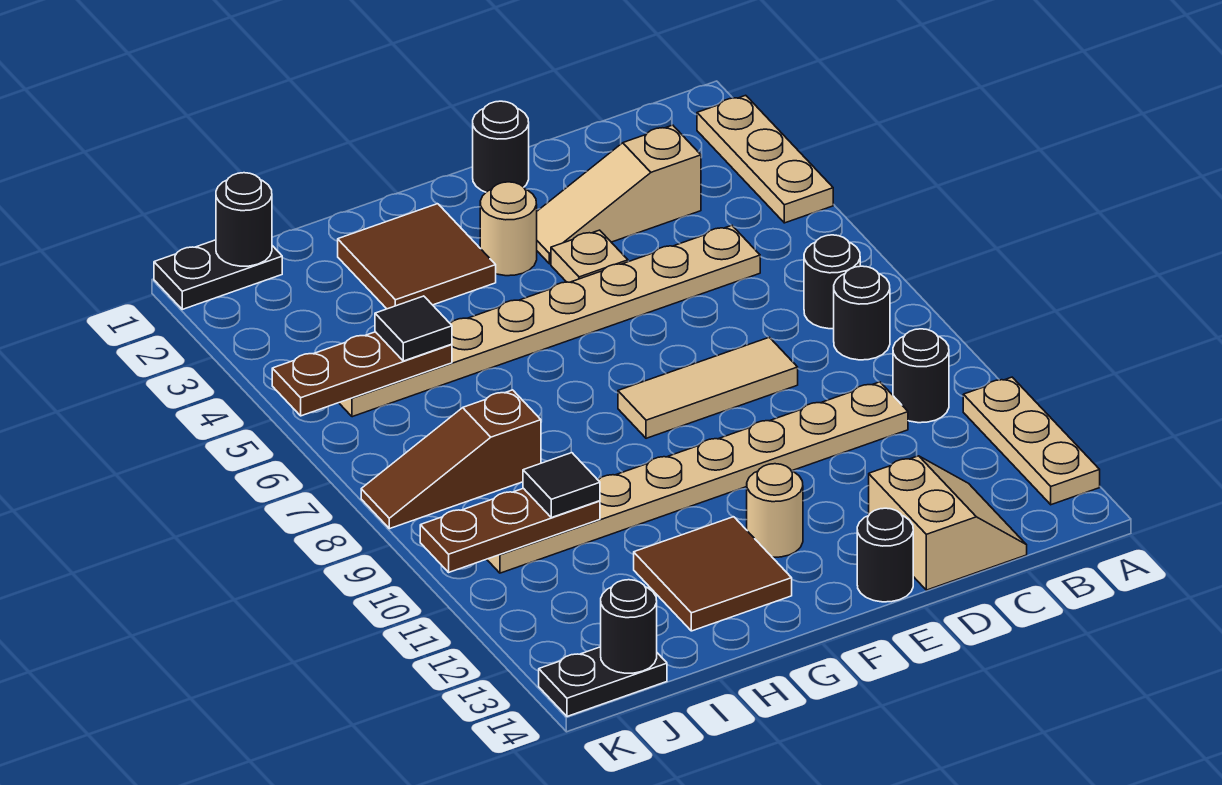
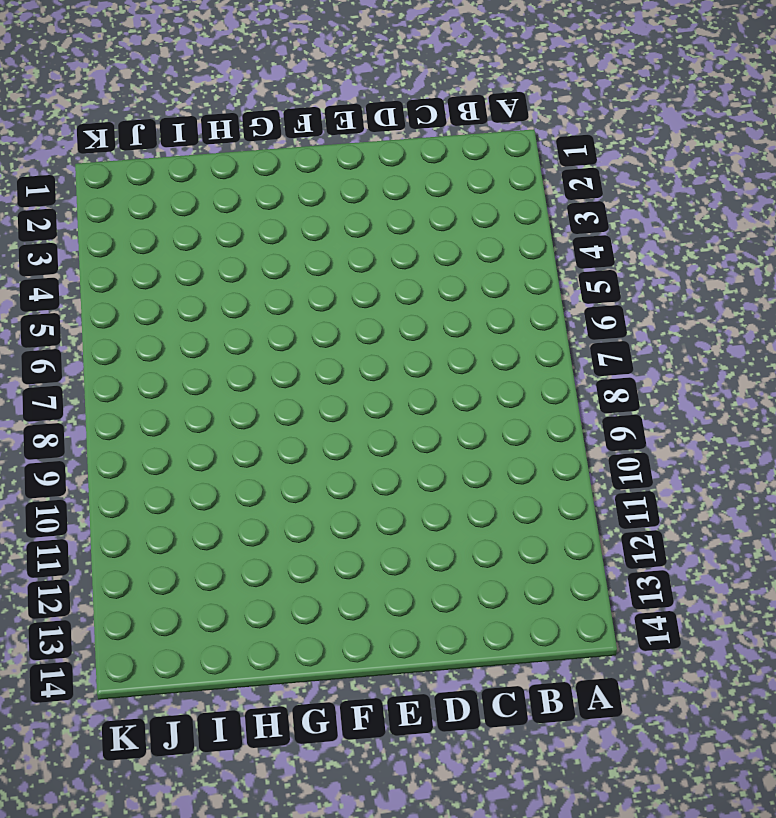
none -> tan plate A2:A4 level 1
none -> tan plate A11:A13 level 1
none -> black round brick B7 level 1

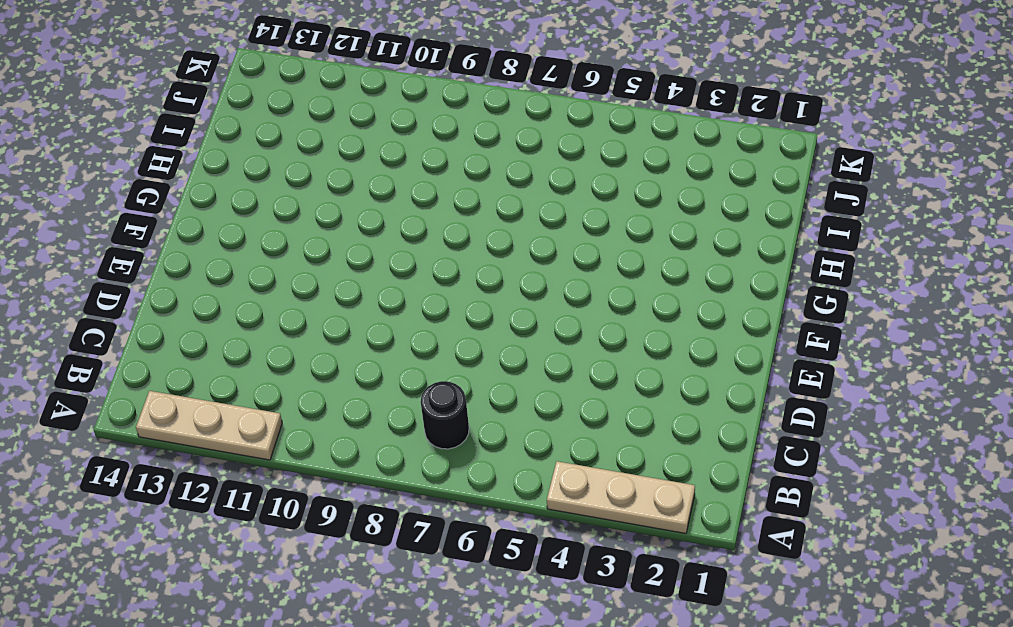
none -> black round brick B8 level 1
none -> black round brick B10 level 1
none -> tan slope C3:E3 level 1 top C

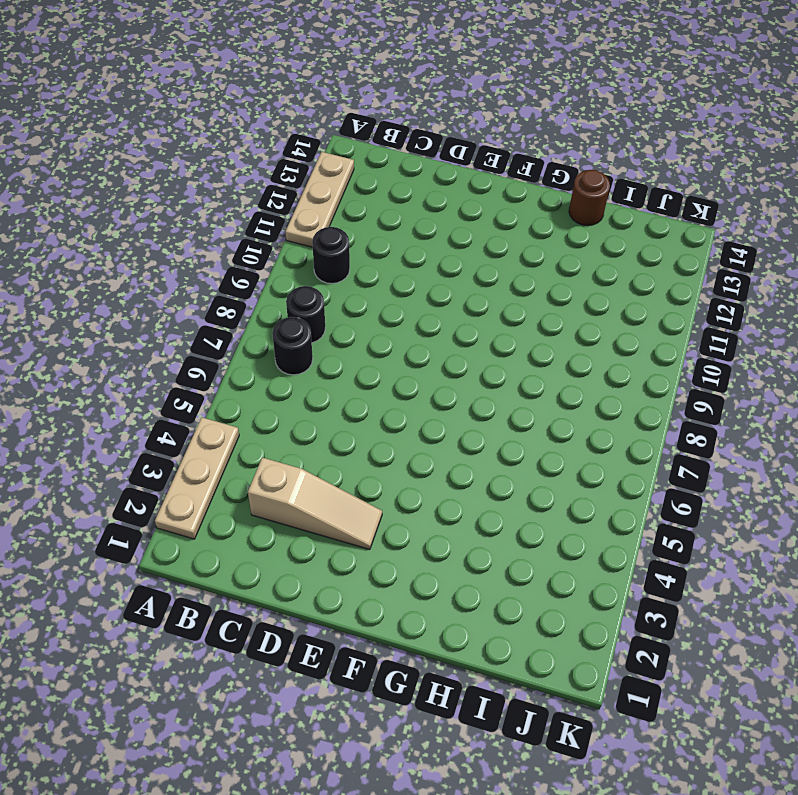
brown round brick H14 level 1 -> none
none -> tan plate C5:J5 level 1
none -> tan plate C10:J10 level 1
none -> tan slope C13:D14 level 1 top D

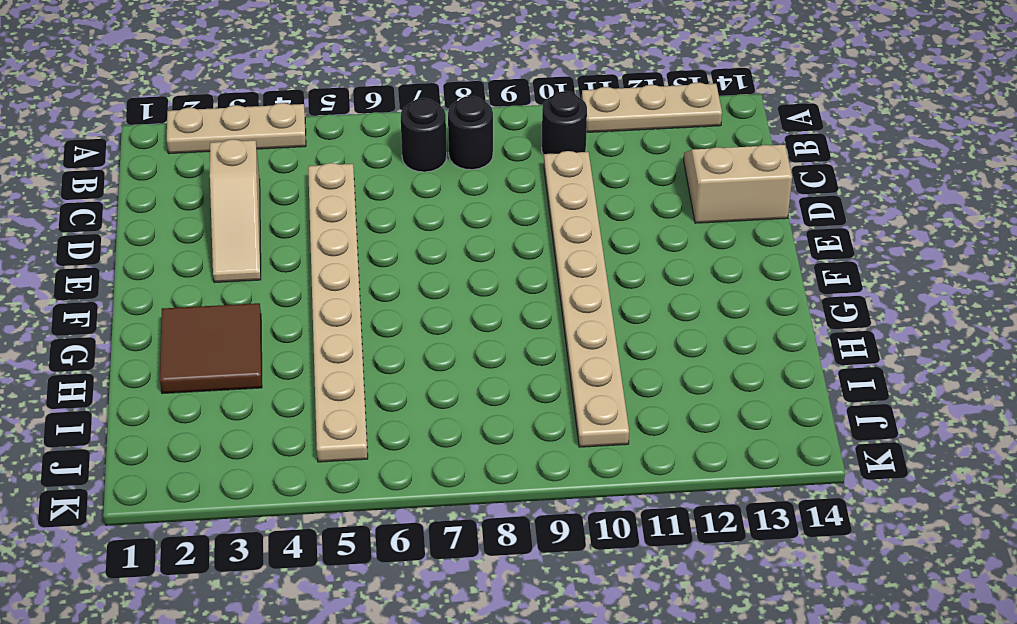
none -> tan tile D8:F8 level 1
none -> black round brick E1 level 1
none -> tan plate E4 level 1

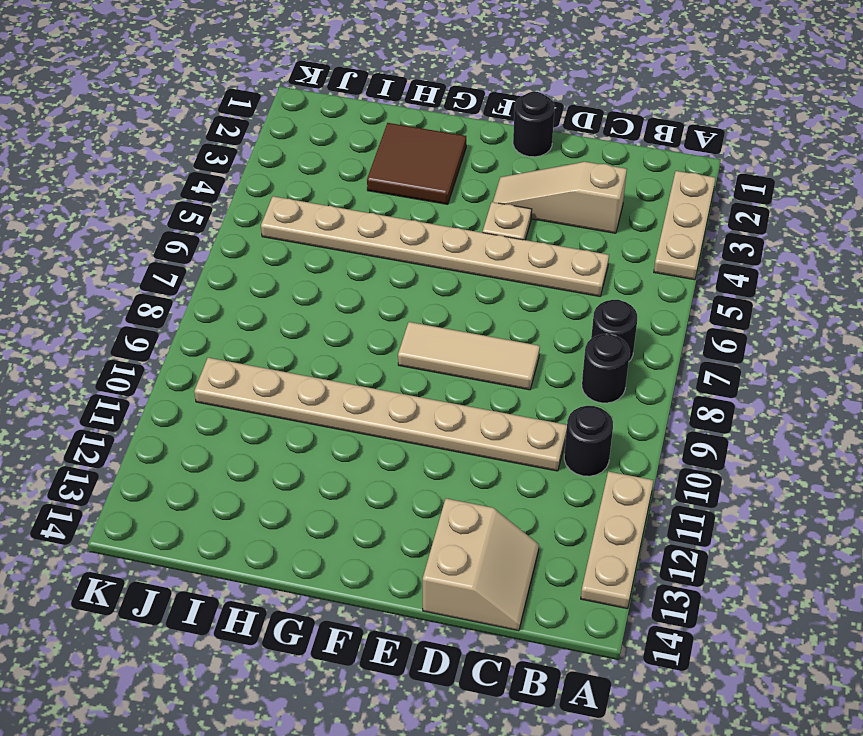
none -> black round brick E14 level 1
none -> tan round brick F3 level 1
none -> tan round brick F12 level 1

